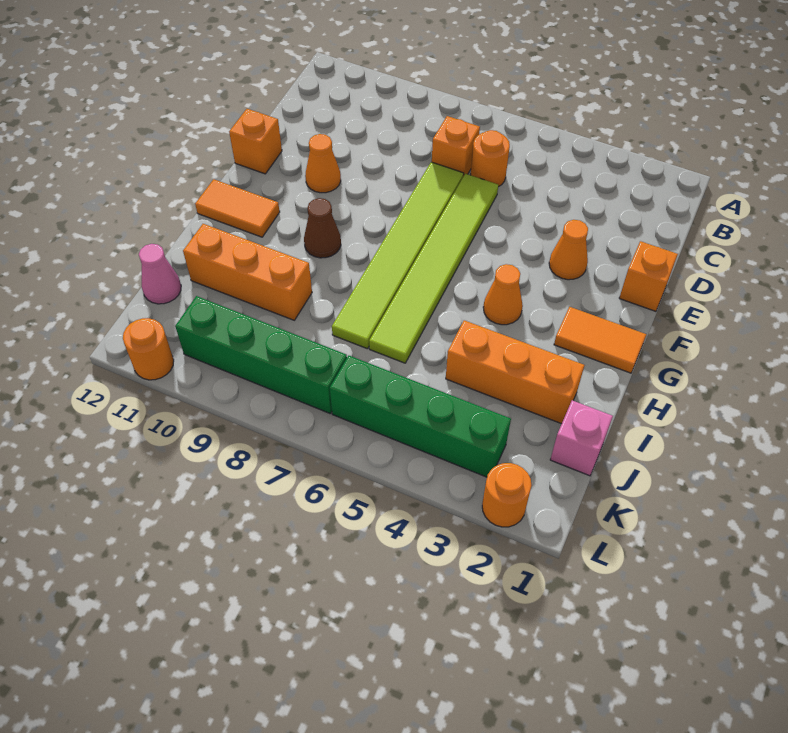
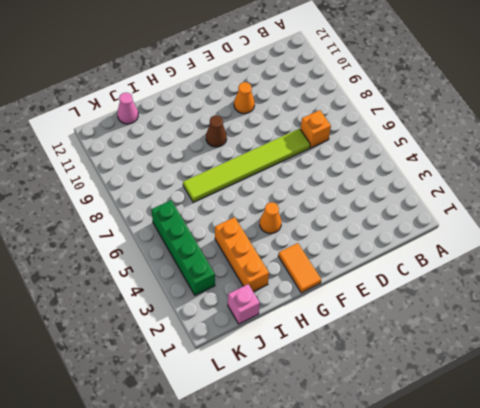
none -> orange round brick C6 level 1
none -> lime tile D6:I6 level 1
none -> orange brick E1 level 1

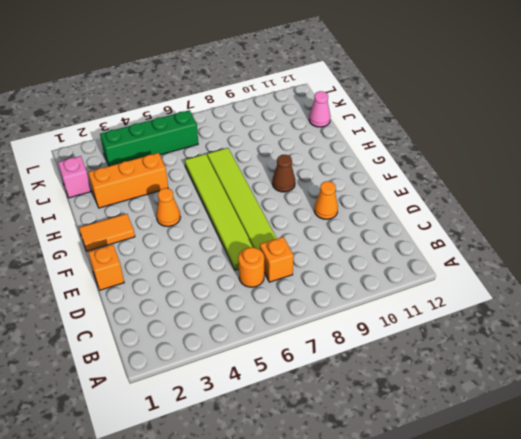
none -> orange cone E3 level 1
none -> orange brick E12 level 1
none -> orange tile G11:G12 level 1

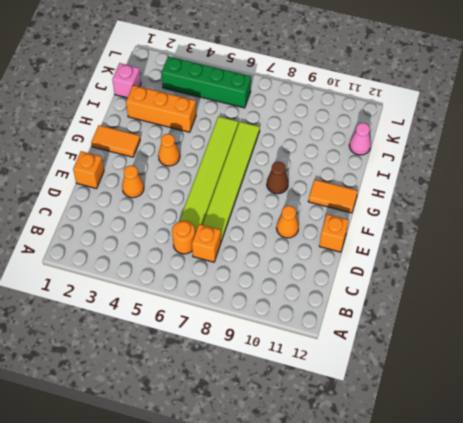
none -> orange brick I9:I11 level 1
none -> green brick K7:K10 level 1
none -> orange round brick L2 level 1

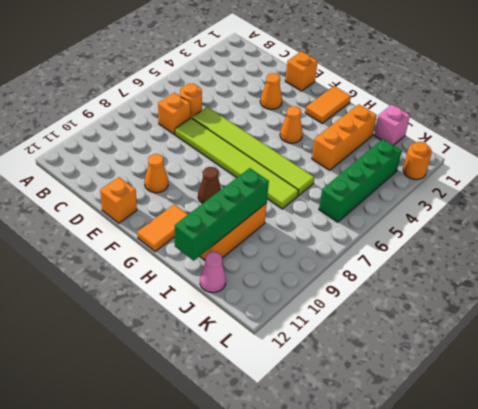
green brick I9:I12 level 2 -> green brick K7:K10 level 1
none -> orange round brick L11 level 1

